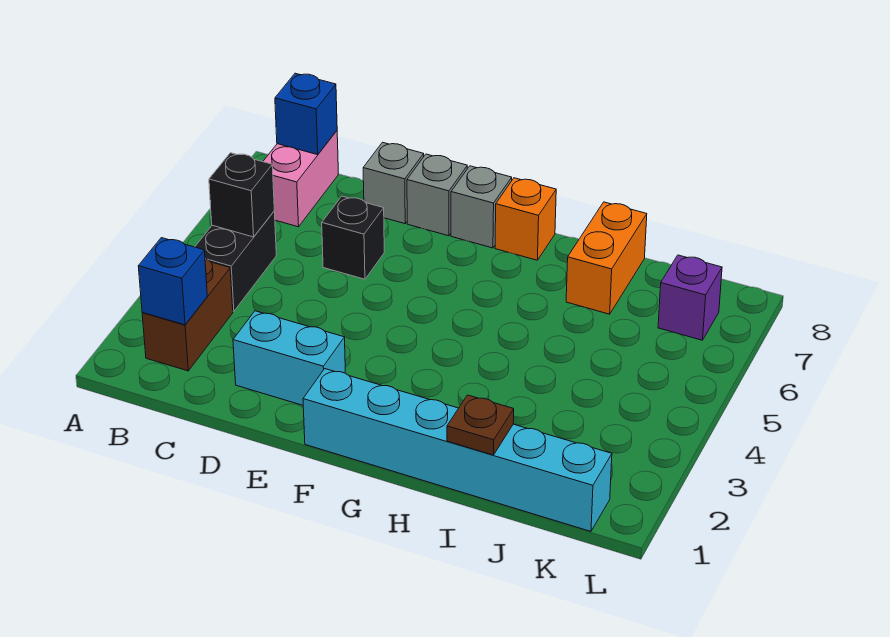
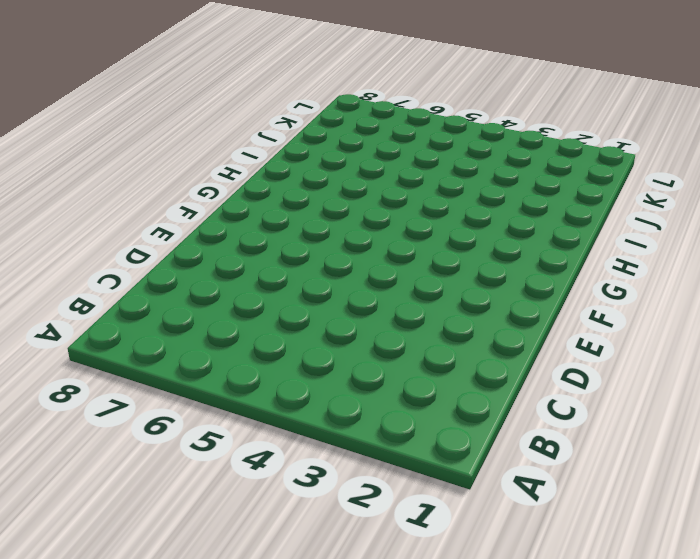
none -> brown brick B2:B3 level 1
none -> black brick B4:B5 level 1
none -> pink brick B7:B8 level 1

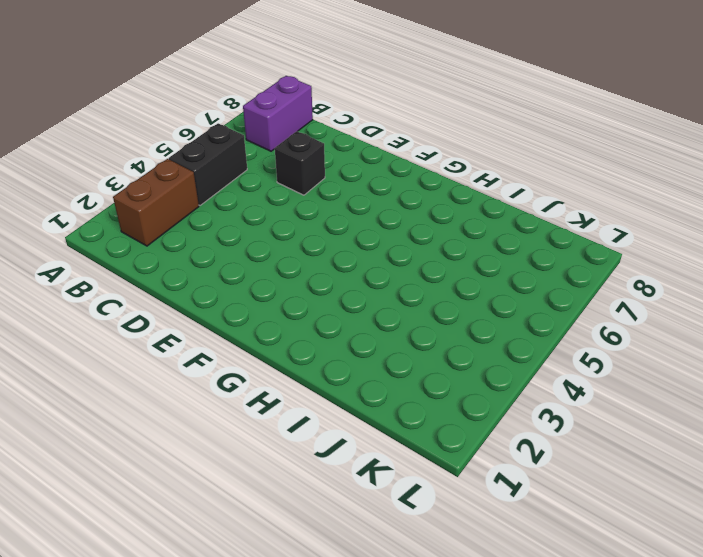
purple brick B7:B8 level 1 -> pink brick B7:B8 level 1
none -> cyan brick D2:E2 level 1
none -> grey brick D8 level 1
none -> grey brick E8 level 1

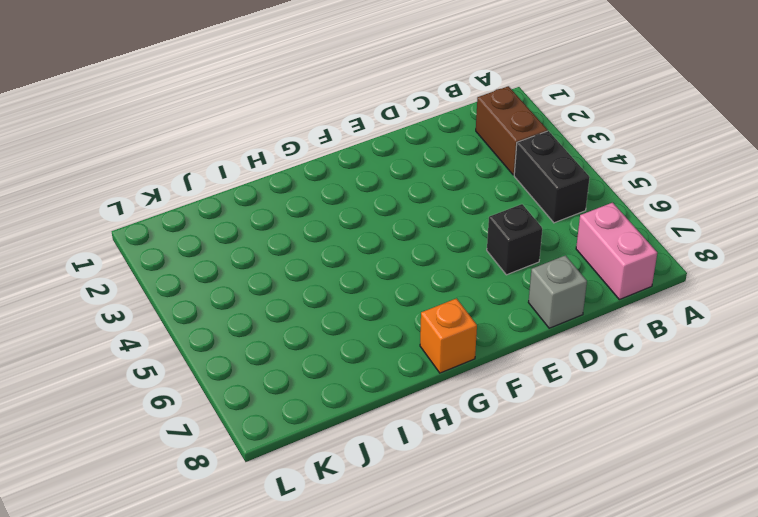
none -> cyan brick D2:E2 level 1
none -> grey brick E8 level 1
none -> cyan brick F1:K1 level 1

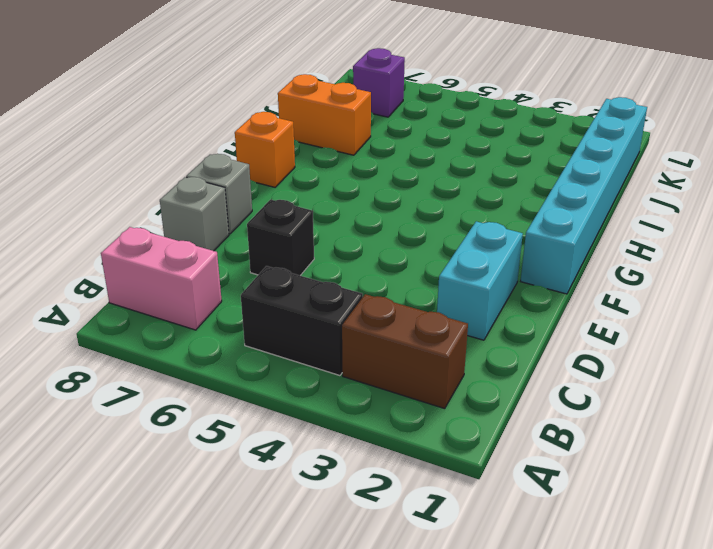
none -> grey brick F8 level 1
none -> blue brick B2 level 2
none -> black brick B5 level 2

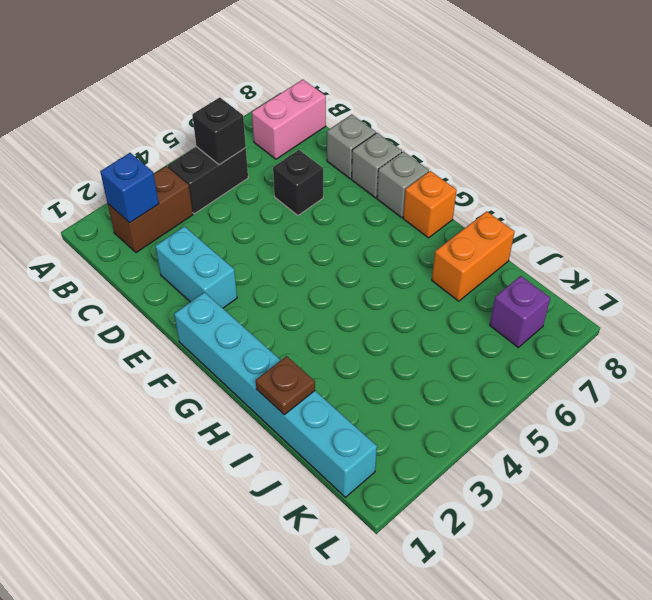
none -> blue brick B8 level 2

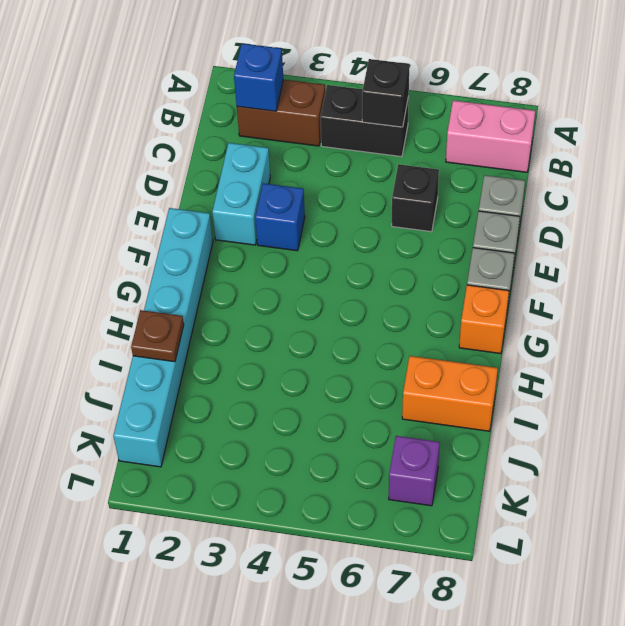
blue brick E3 level 1 -> blue brick B8 level 2

